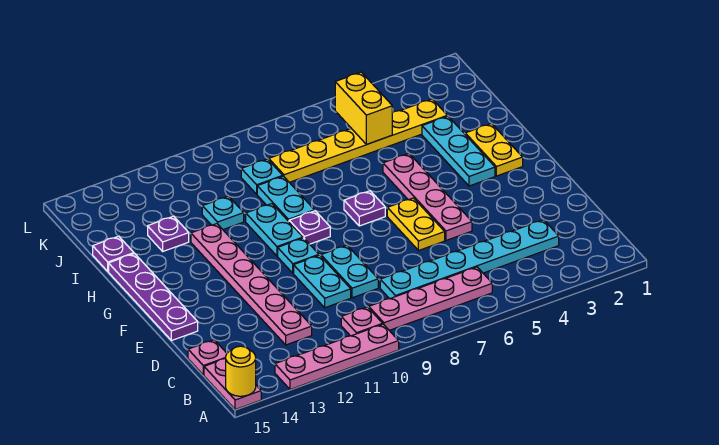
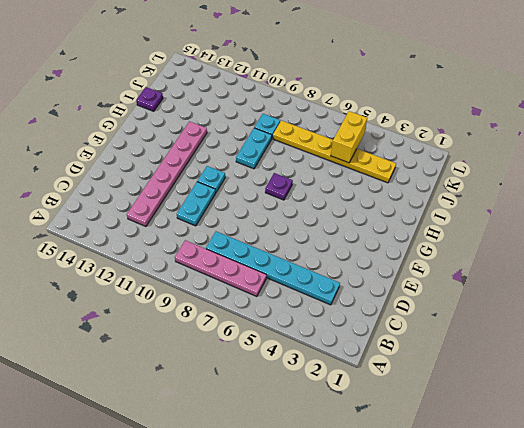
none -> pink plate A10:A13 level 1
none -> pink plate A15:B15 level 1
none -> pink plate B10 level 1

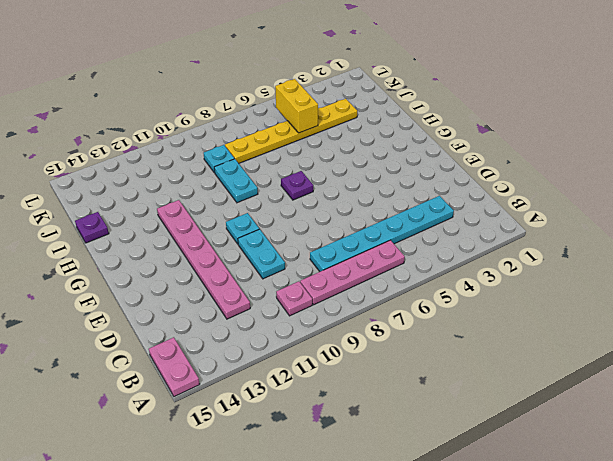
none -> pink plate A10:A13 level 1
none -> pink plate C15 level 1
none -> cyan plate D9:E9 level 1

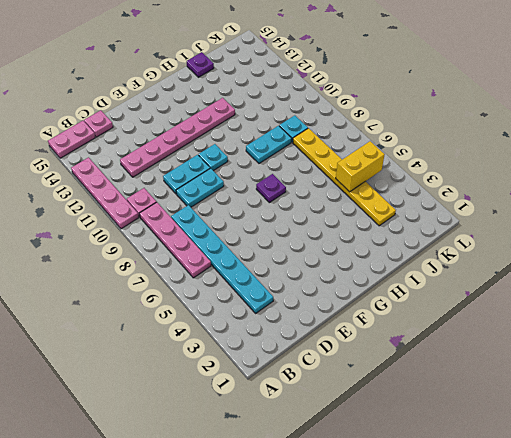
none -> pink plate E5:H5 level 1
none -> yellow plate E6:F6 level 1
none -> purple plate E15:H15 level 1

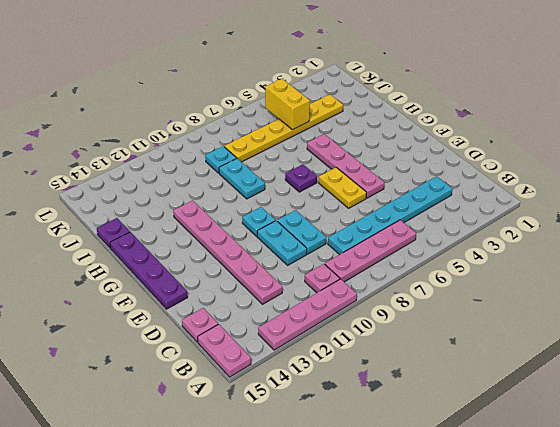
none -> yellow plate G2:H2 level 1
none -> cyan plate G3:I3 level 1
none -> purple plate G9 level 1

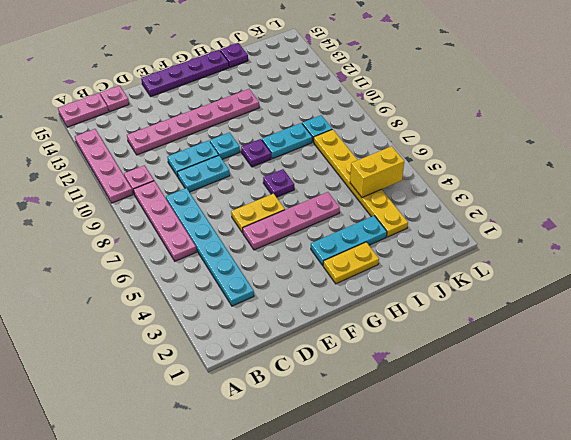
none -> cyan plate G10:H10 level 1
none -> cyan plate I11 level 1
none -> purple plate I13 level 1

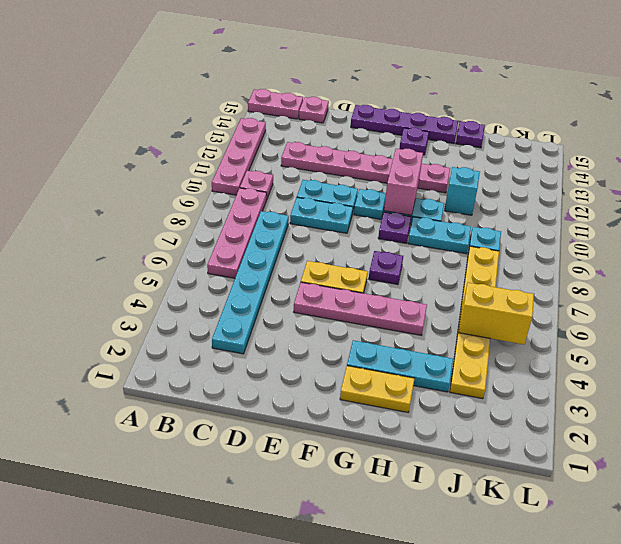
pink brick G10:G11 level 2 -> none
purple plate G14 level 1 -> purple plate I13 level 1
cyan brick I11 level 1 -> cyan plate I11 level 1
none -> yellow round brick A15 level 2

